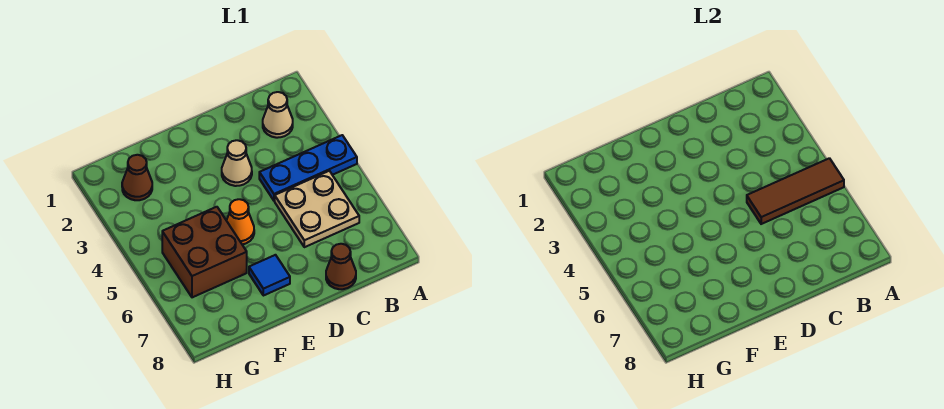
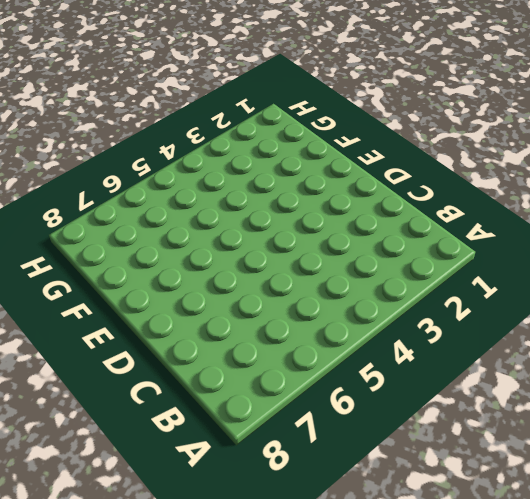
none -> blue plate A4:C4 level 1
none -> tan cone B2 level 1

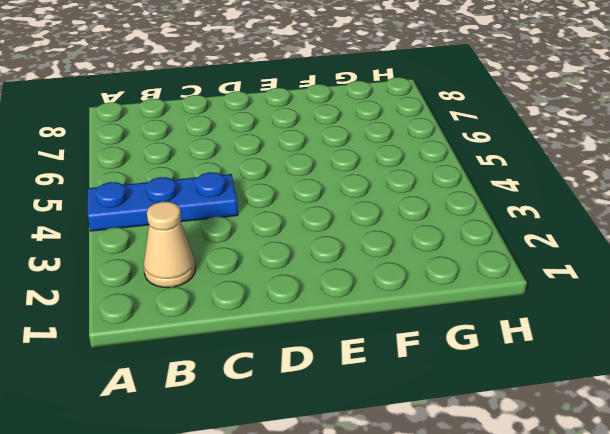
none -> tan plate B5:C6 level 1
none -> brown cone C8 level 1

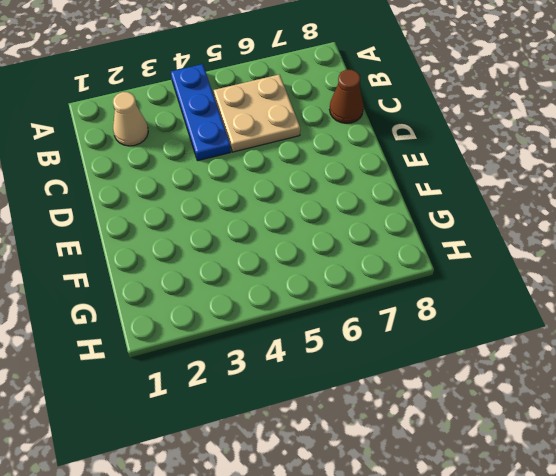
none -> tan cone D3 level 1
none -> orange cone E5 level 1

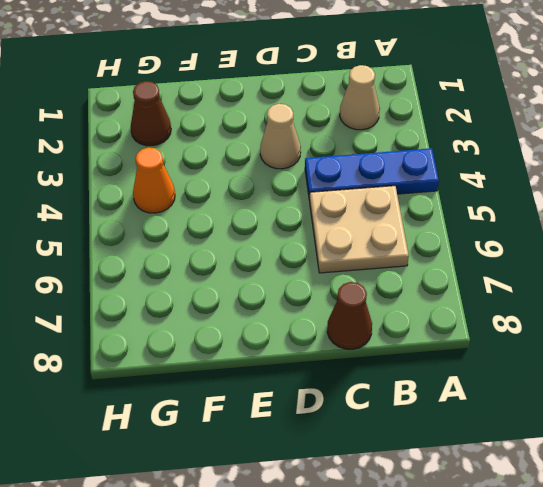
orange cone G4 level 1 -> orange cone E5 level 1
none -> blue tile E7 level 1
none -> brown brick F5:G6 level 1

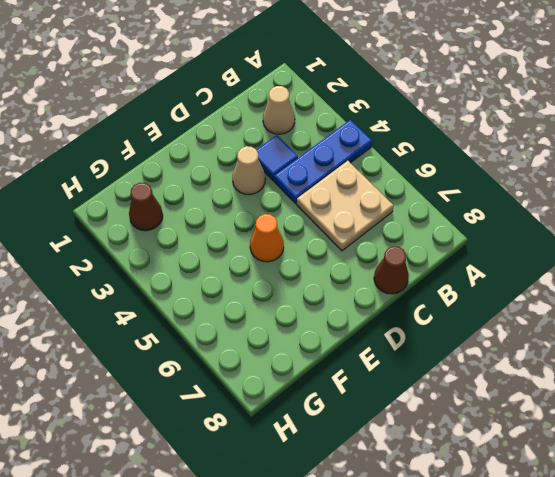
blue tile C3 level 1 -> blue tile E7 level 1
none -> brown brick F5:G6 level 1
none -> brown tile A5:C5 level 2

